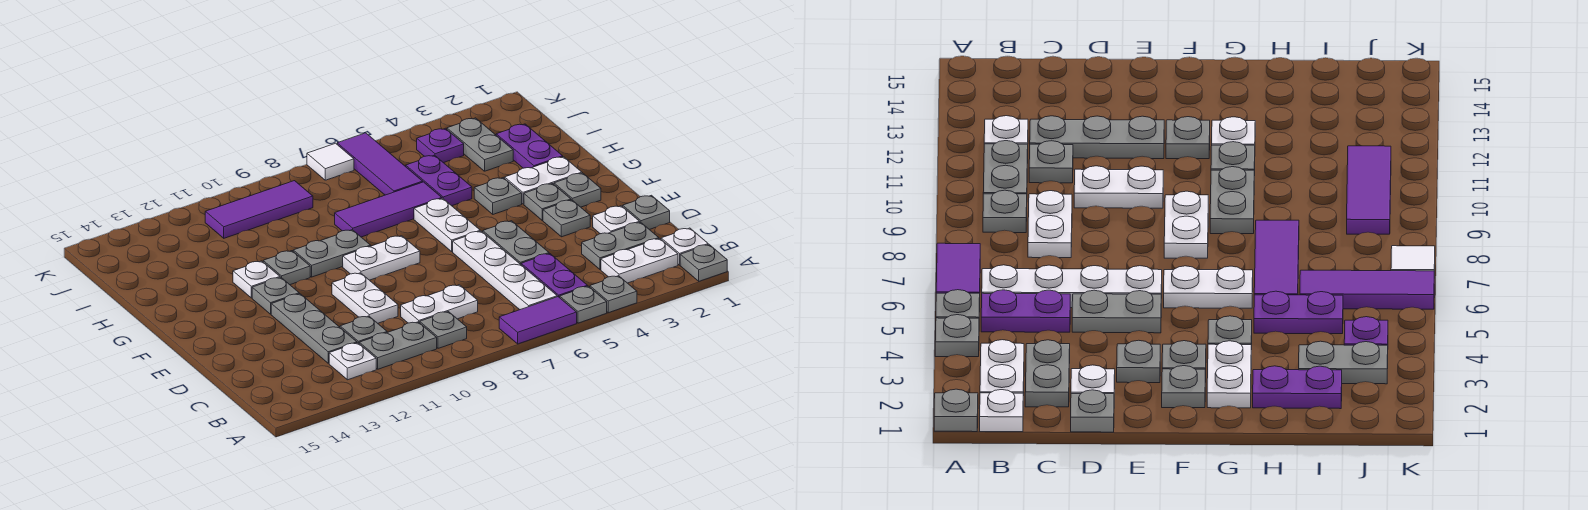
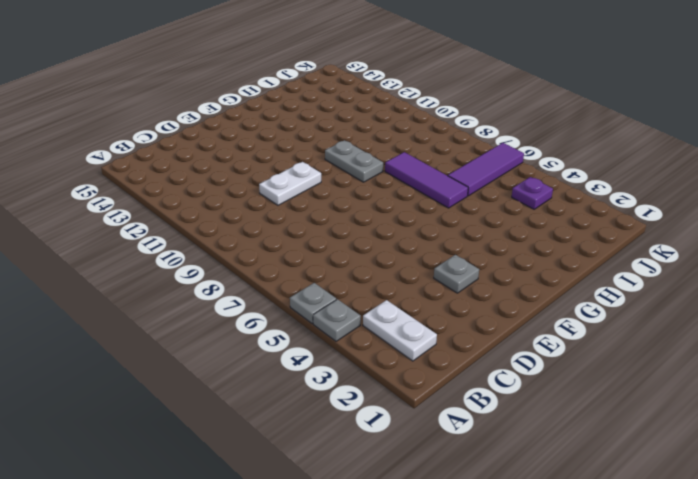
none -> grey plate A1 level 1
none -> purple tile A6:A7 level 1
none -> white plate B1 level 1
none -> purple plate B5:C5 level 1

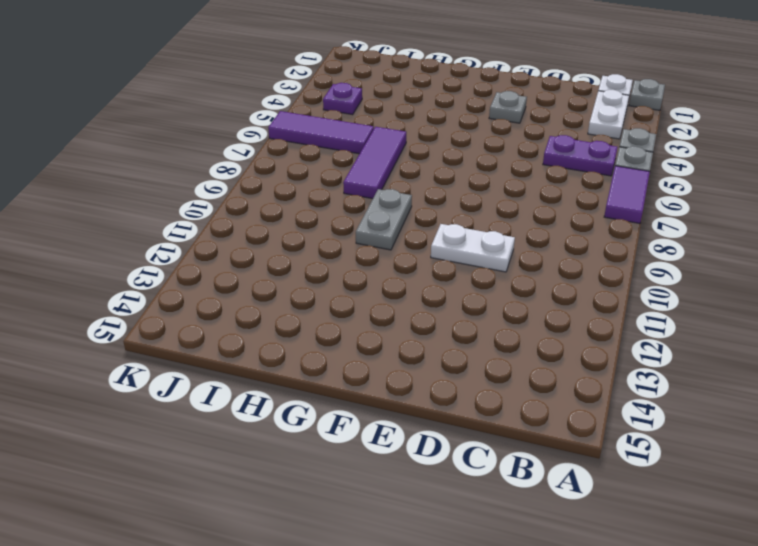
none -> white plate B6:E6 level 1
none -> grey plate B9 level 1
none -> grey plate B10:B11 level 1
none -> white plate B12 level 1

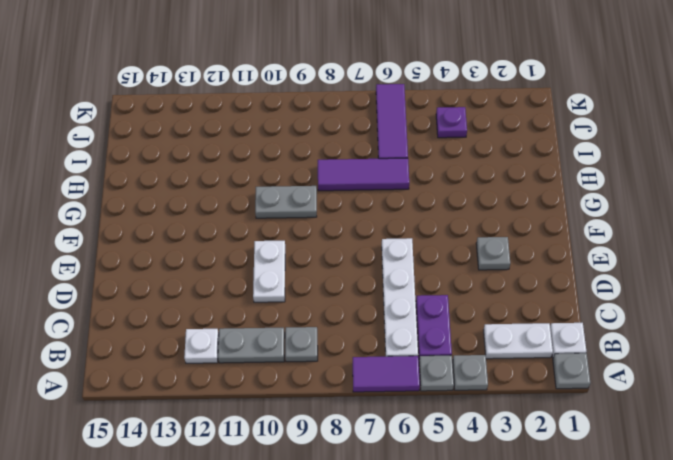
none -> grey plate C2:C3 level 1
none -> white plate C8:C9 level 1
none -> grey plate C11 level 1
none -> grey plate C12:E12 level 1

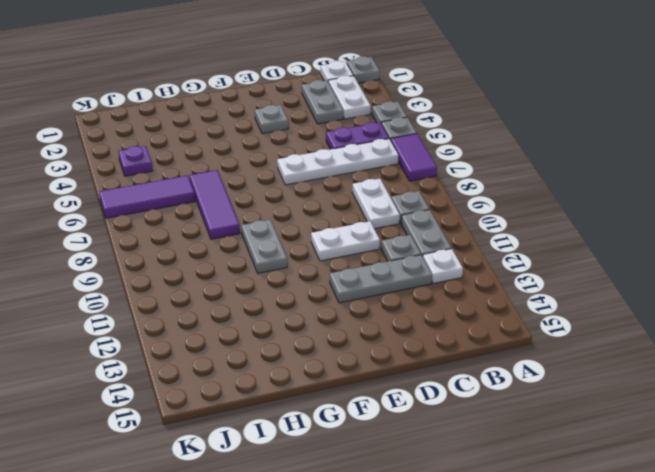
none -> grey plate D1 level 1
none -> white plate D2 level 1
none -> grey plate D5:E5 level 1
none -> grey plate F2 level 1

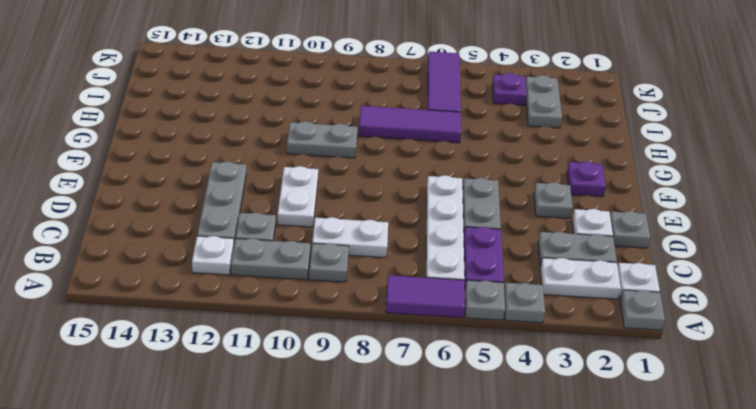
purple plate F2 level 1 -> grey plate F2 level 1
none -> grey plate F3 level 1
none -> white plate F6:G6 level 1
none -> white plate F8:F9 level 1
none -> grey plate F12 level 1

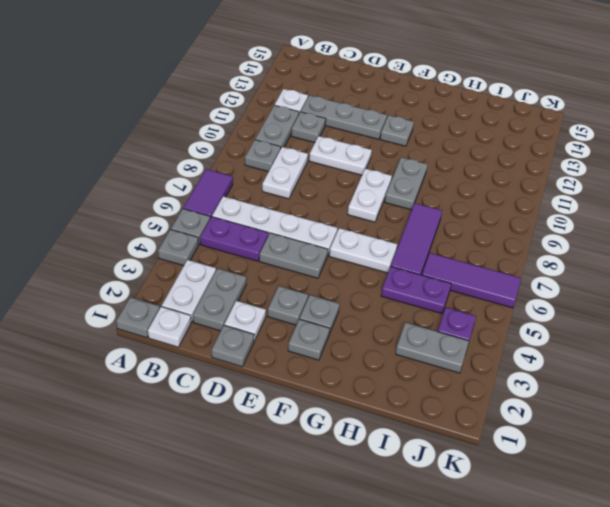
none -> white plate G2:G3 level 1
none -> grey plate G4 level 1
none -> grey plate G11 level 1
none -> white plate G12 level 1

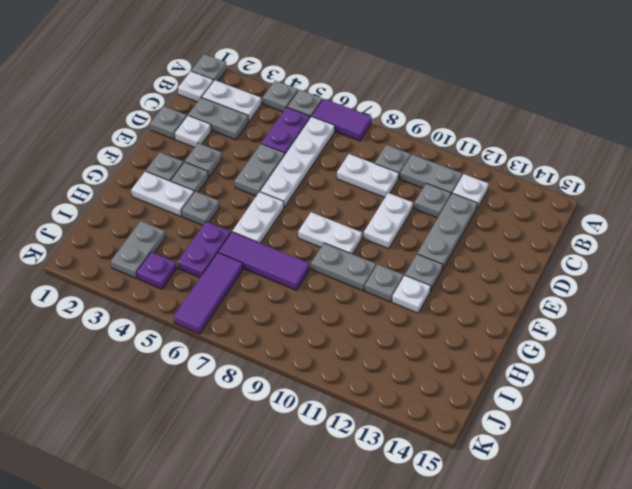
none -> purple plate H2:I2 level 1
none -> purple tile J9:J11 level 1
none -> white tile K7 level 1

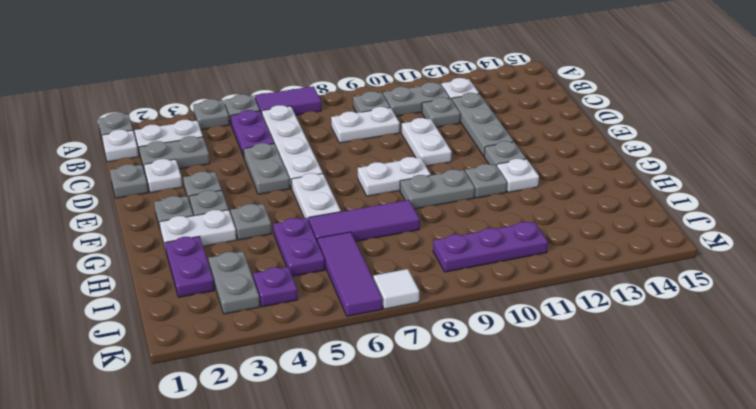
purple plate J9:J11 level 1 -> purple tile J9:J11 level 1

